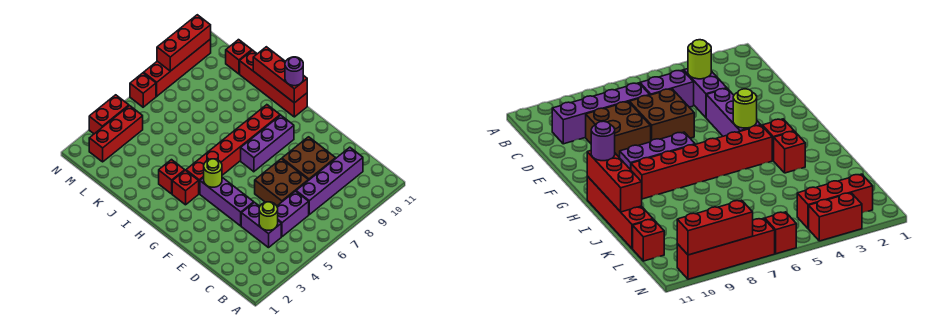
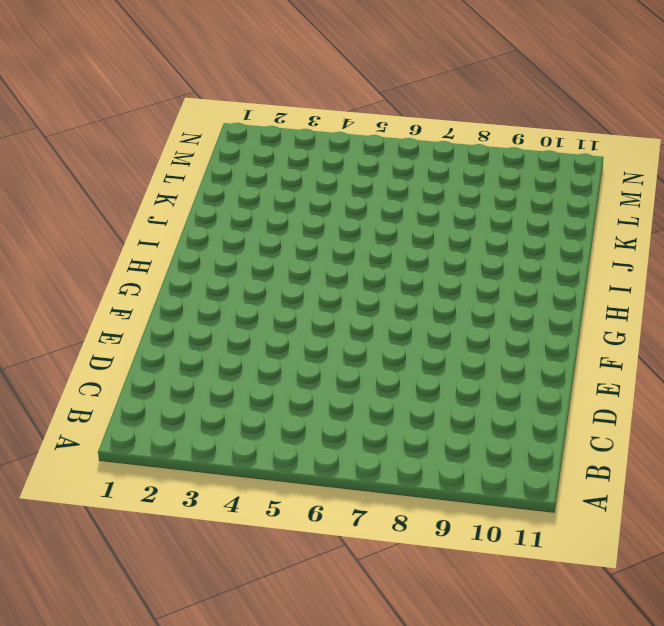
none -> purple brick C4:D4 level 1
none -> purple brick C5:C6 level 1
none -> purple brick C7:C10 level 1

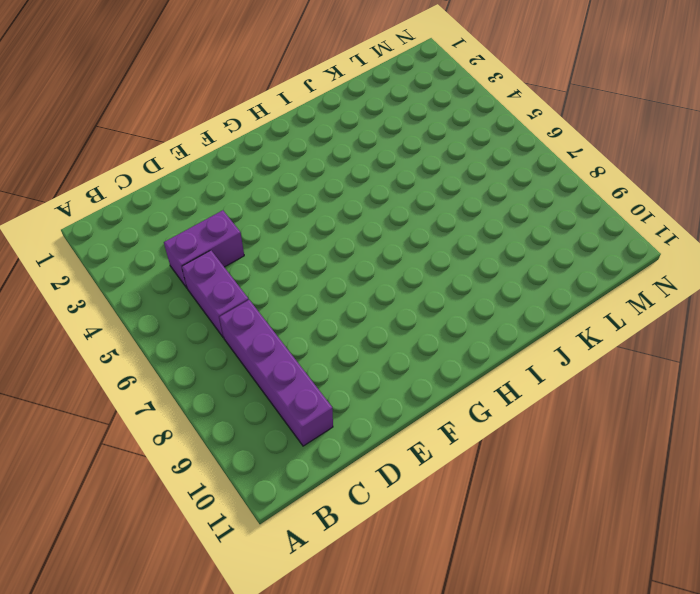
none -> brown brick D6:E7 level 1
none -> brown brick D8:E9 level 1
none -> purple brick E4:G4 level 1

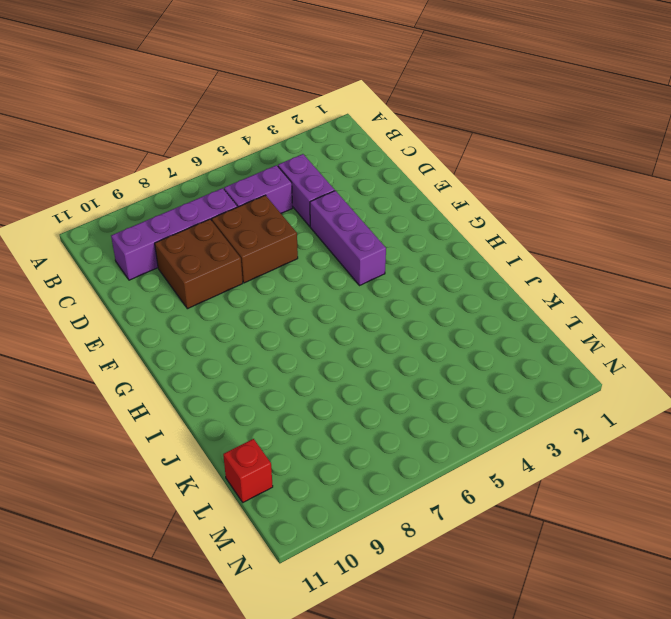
none -> purple brick G7:G9 level 1
none -> red brick H3 level 1
none -> red brick H4:H9 level 1

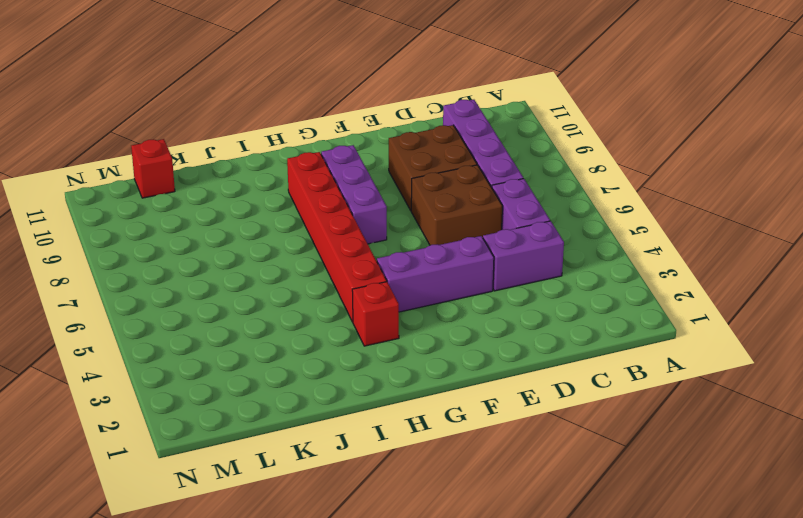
none -> red brick H11:K11 level 1
none -> red brick I3 level 1
none -> red brick M2:M4 level 1

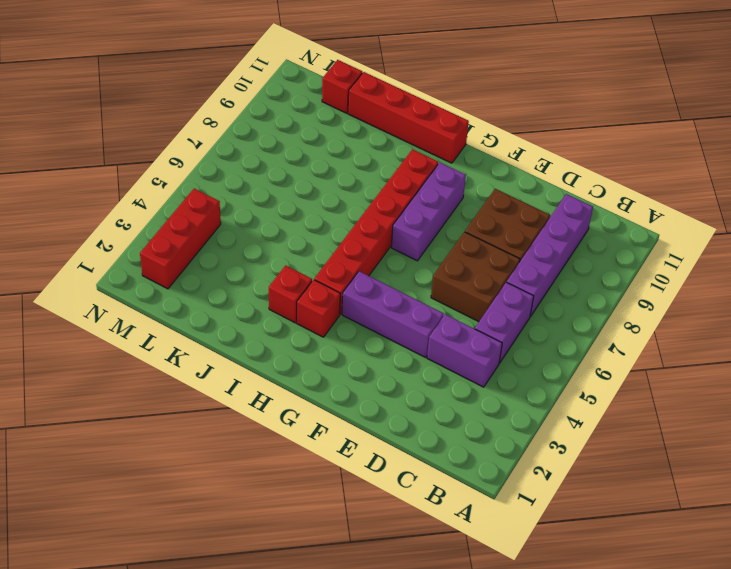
none -> red brick N3:N4 level 1
none -> red brick N6 level 1
none -> red brick N7:N10 level 1

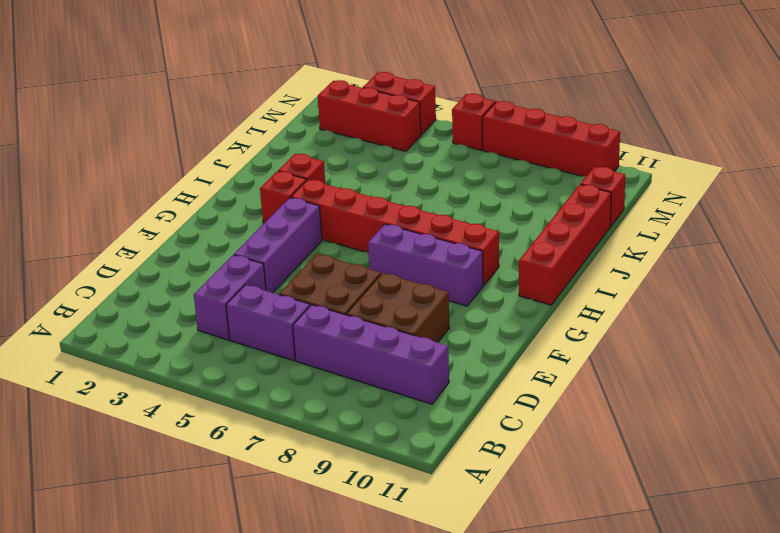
none -> lime round brick C4 level 2
none -> lime round brick G4 level 2
none -> red brick H11:J11 level 2

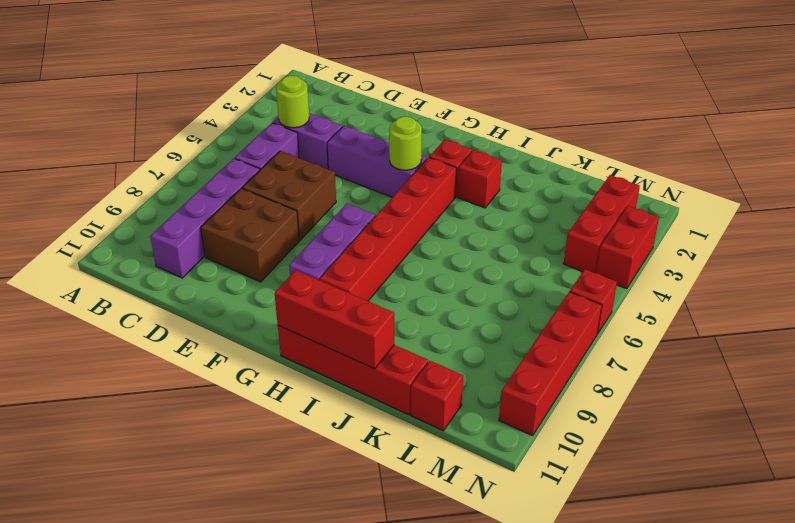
none -> red brick N8:N10 level 2
none -> purple round brick H11 level 3

